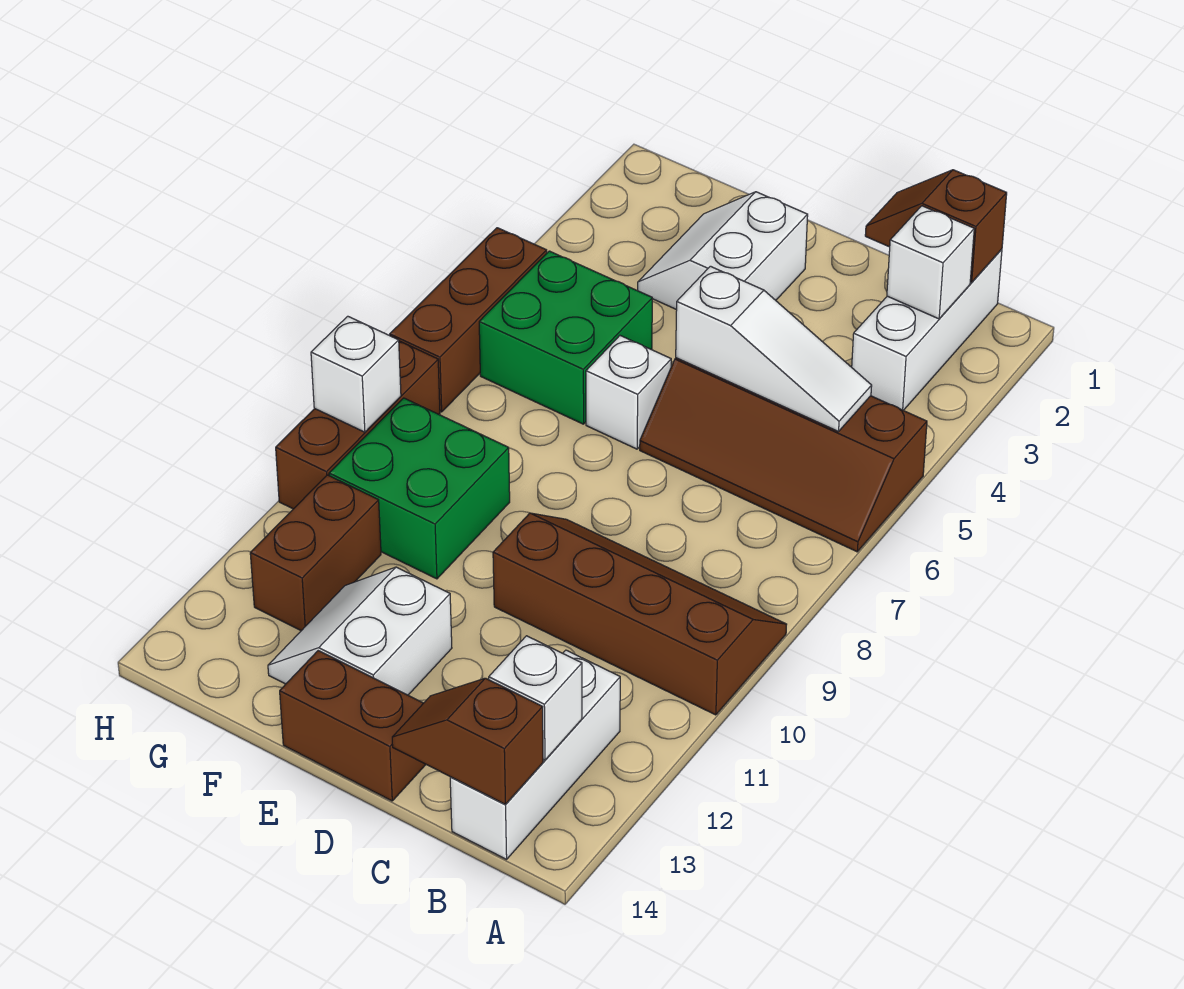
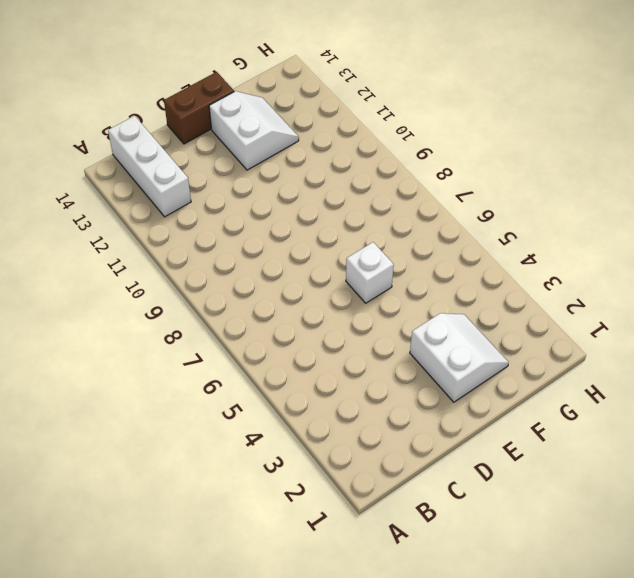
none -> brown slope A5:D6 level 1 top 5
none -> brown slope A9:D10 level 1 top 10
none -> white brick B1:B3 level 1

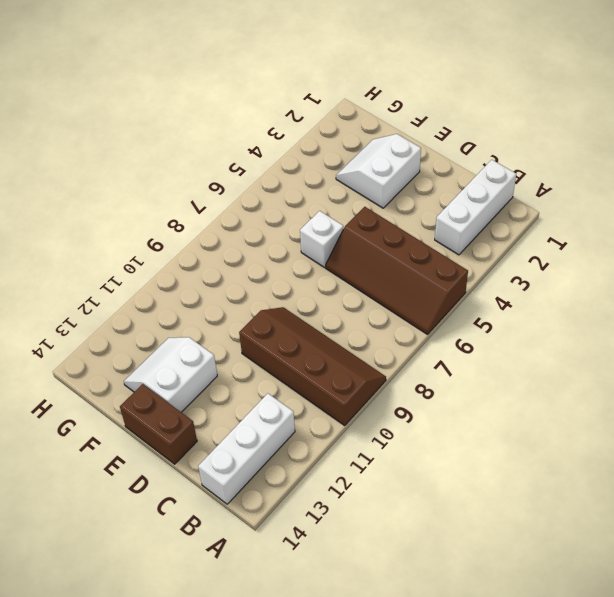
none -> green brick F5:G6 level 1
none -> green brick F9:G10 level 1
none -> brown brick G11:G12 level 1

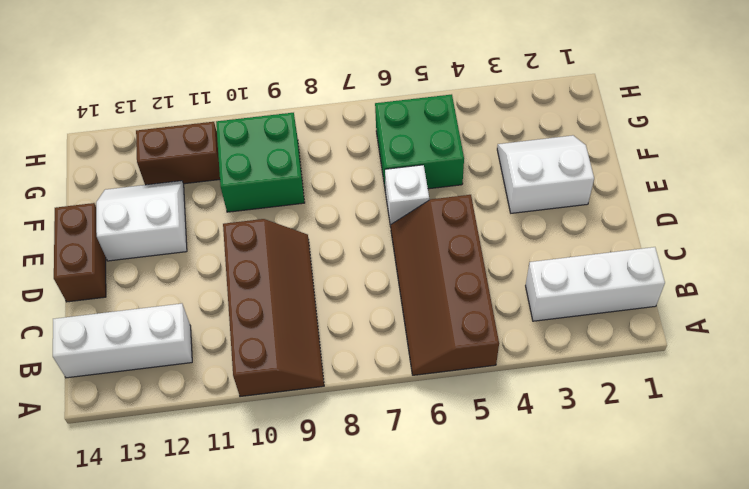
none -> brown brick H5:H7 level 1
none -> brown brick H8:H10 level 1
none -> brown slope B1:C1 level 2 top B

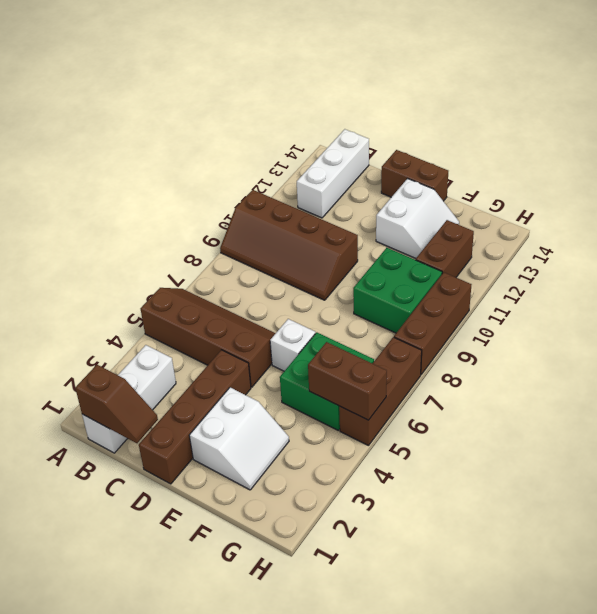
brown brick D1:D4 level 1 -> none
brown brick G5:H5 level 2 -> none
none -> white brick B2 level 2
none -> white slope B5:D5 level 2 top D
none -> white brick B13 level 2

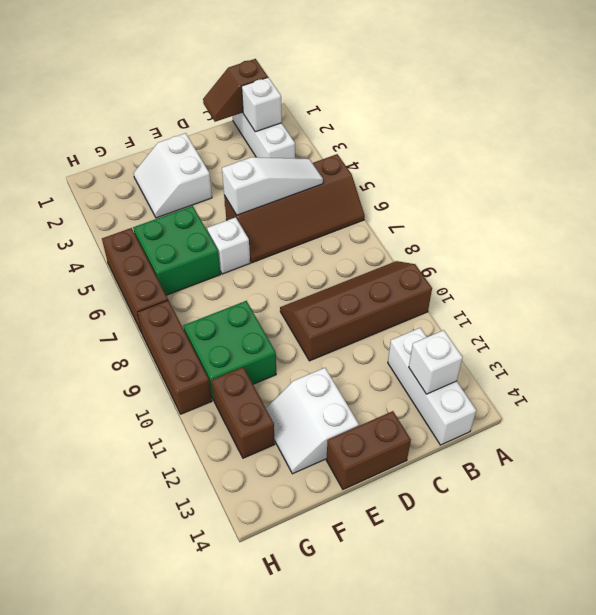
none -> brown slope B14:C14 level 2 top B
none -> white brick H9 level 2

